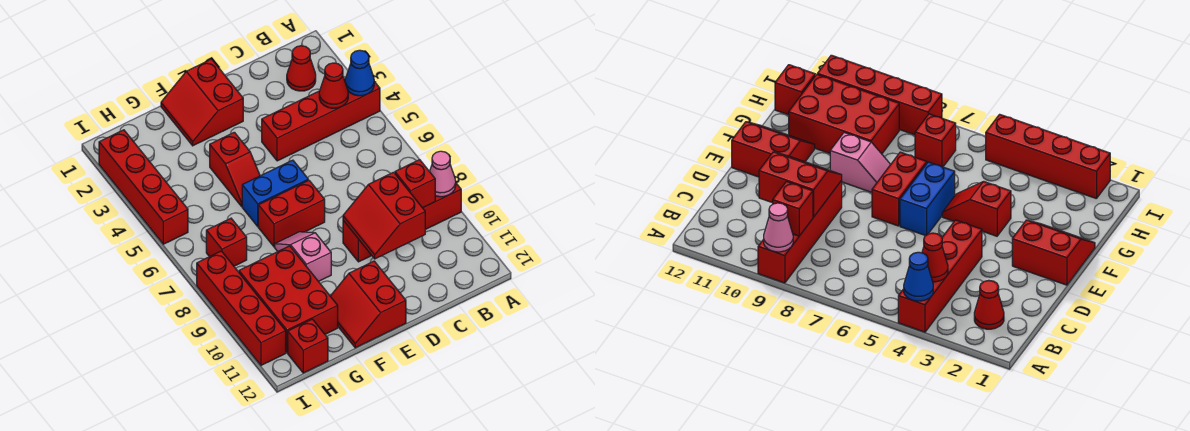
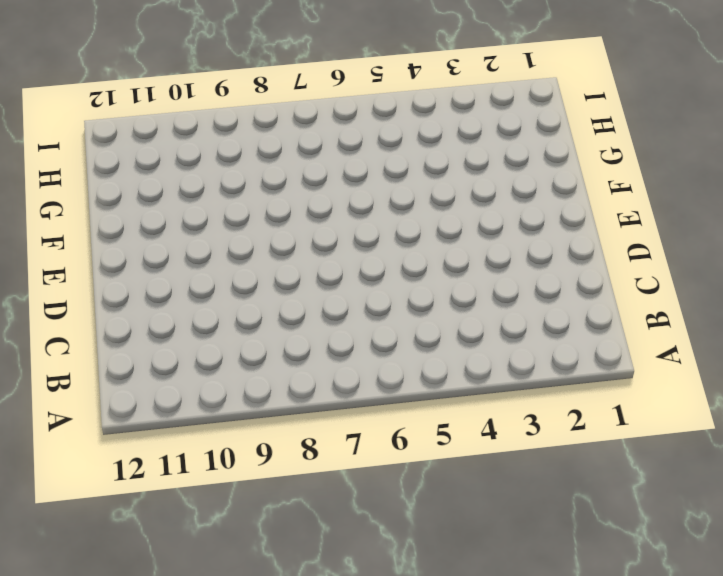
none -> red brick A4:D4 level 1
none -> red brick A9:D9 level 1
none -> red cone B2 level 1

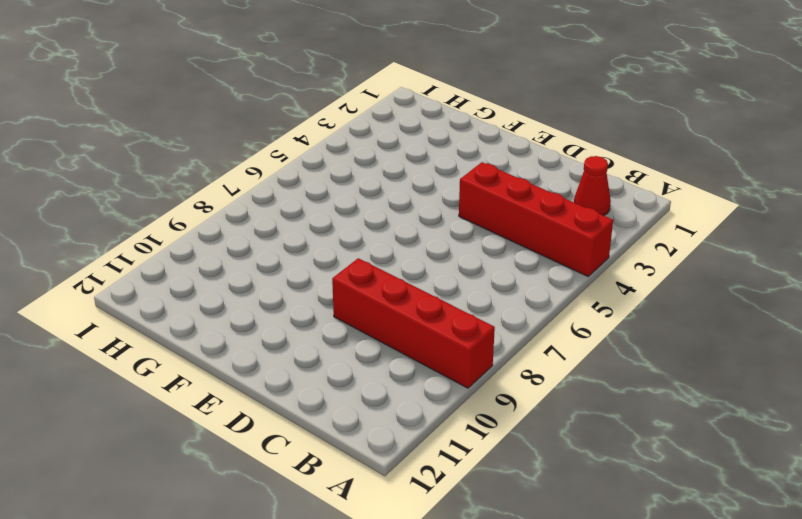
none -> red slope E1:F2 level 1 top E
none -> blue brick E6:F6 level 1
none -> red brick E7:F7 level 1

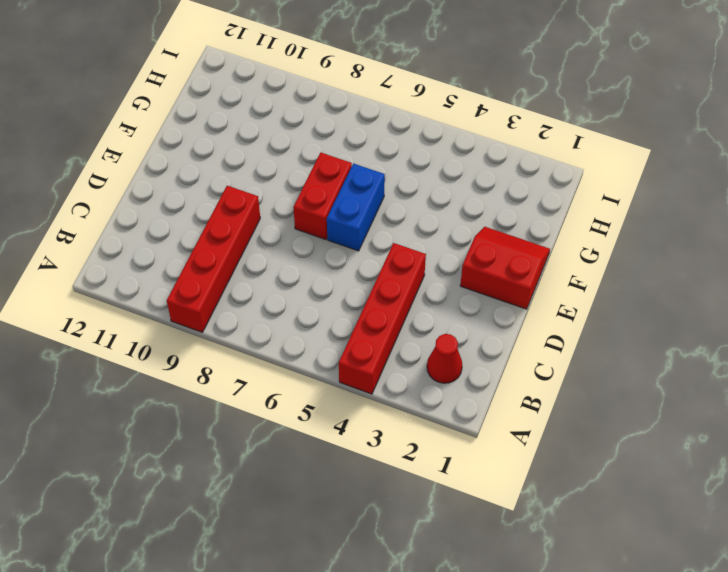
none -> red slope E11:F12 level 1 top E
none -> red slope F4:F5 level 1 top 4
none -> pink slope F8:F9 level 1 top 9

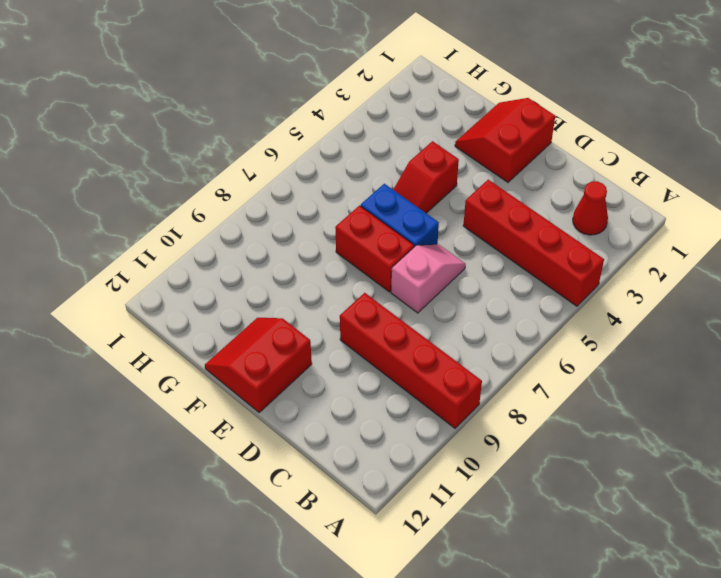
pink slope D6:D7 level 1 top 7 -> pink slope F8:F9 level 1 top 9
none -> red brick G9:H11 level 1
none -> red brick H7 level 1
none -> red brick H12 level 1

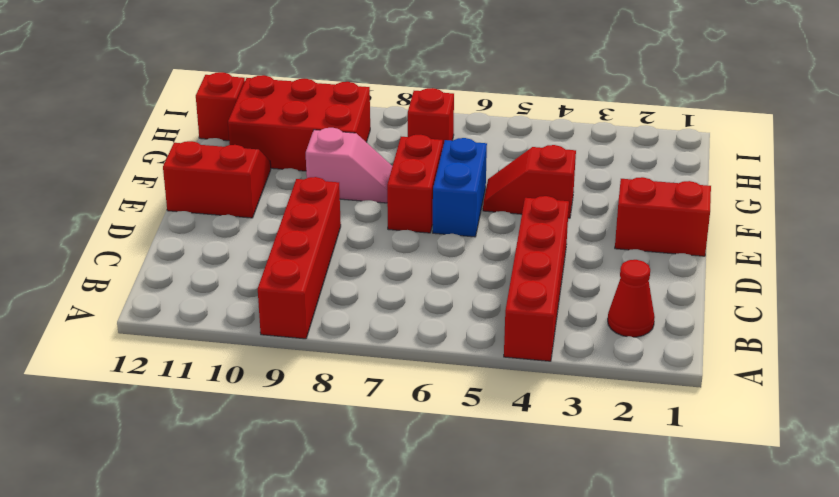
none -> red brick I2:I5 level 1
none -> red brick I8:I11 level 1
none -> blue cone A4 level 2

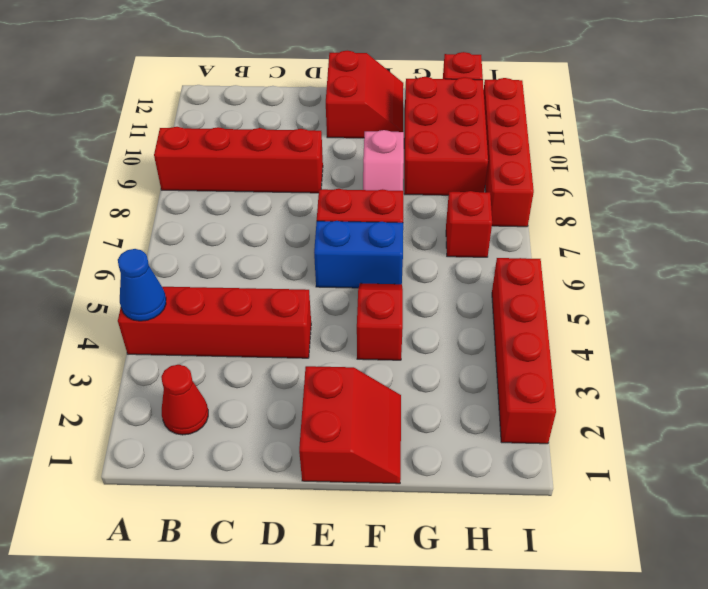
none -> pink cone A9 level 2
none -> red cone B4 level 2
none -> red brick B9 level 2

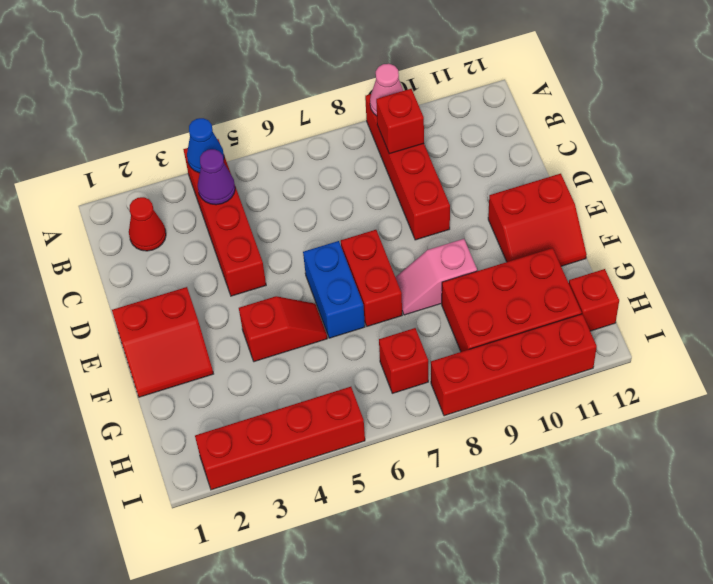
purple cone B4 level 2 -> red cone B4 level 2
none -> red slope C9:D10 level 2 top C

